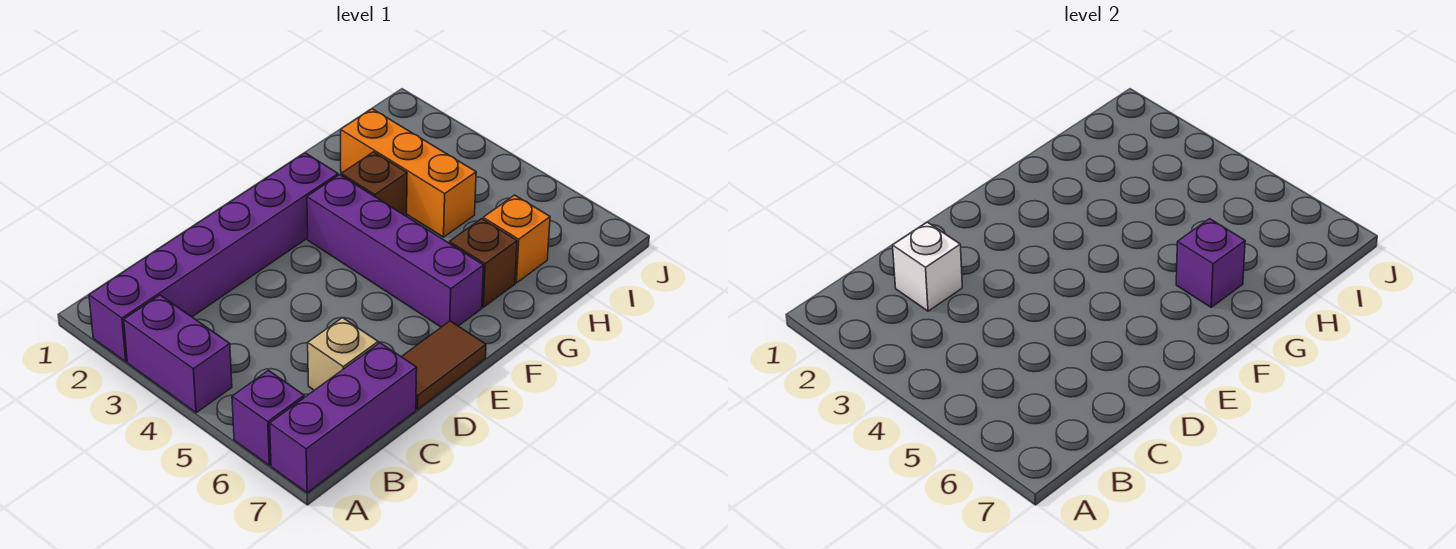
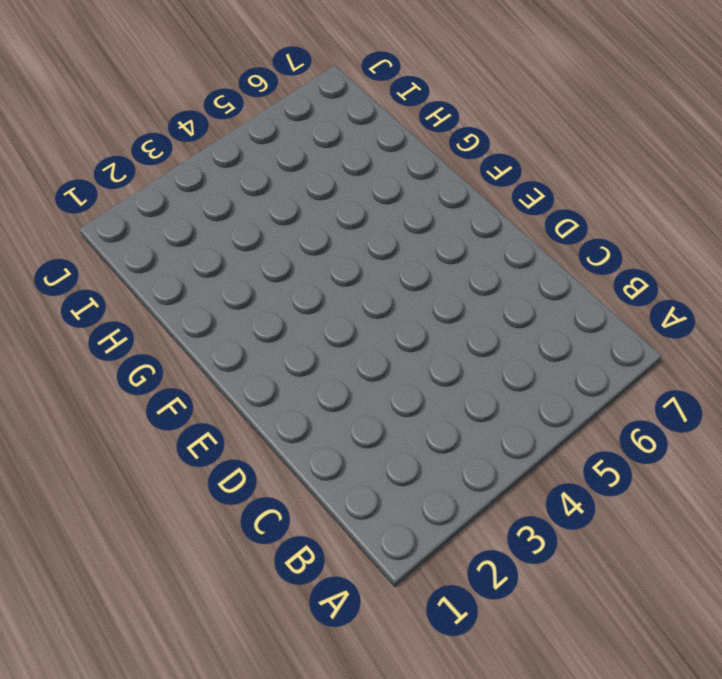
none -> purple brick A2:F2 level 1
none -> purple brick A3:A4 level 1
none -> purple brick A6 level 1

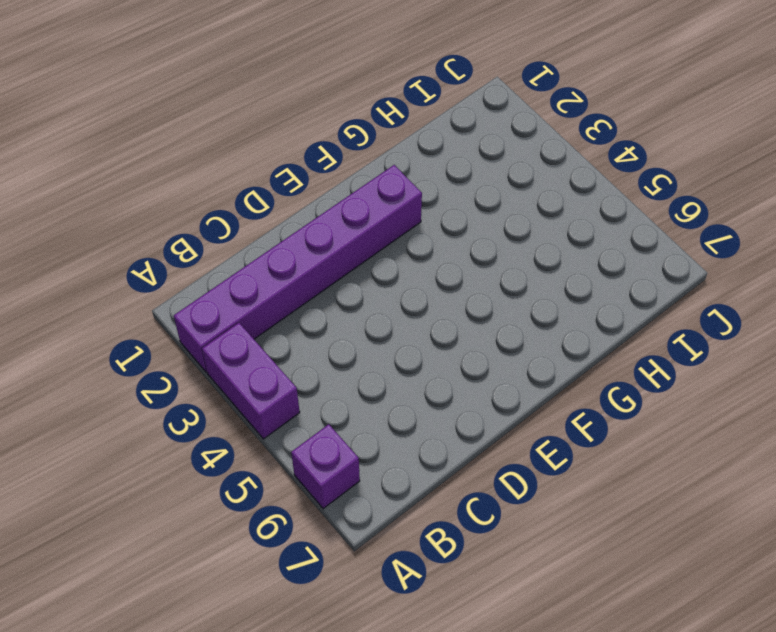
none -> purple brick A7:C7 level 1
none -> tan brick C6 level 1
none -> brown tile D7:E7 level 1

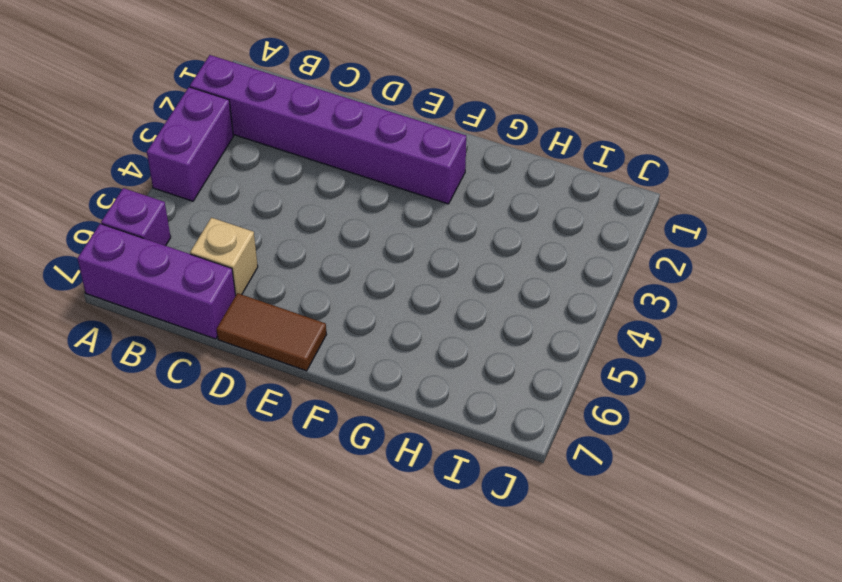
none -> purple brick F3:F6 level 1
none -> brown brick G3 level 1
none -> brown brick G6 level 1

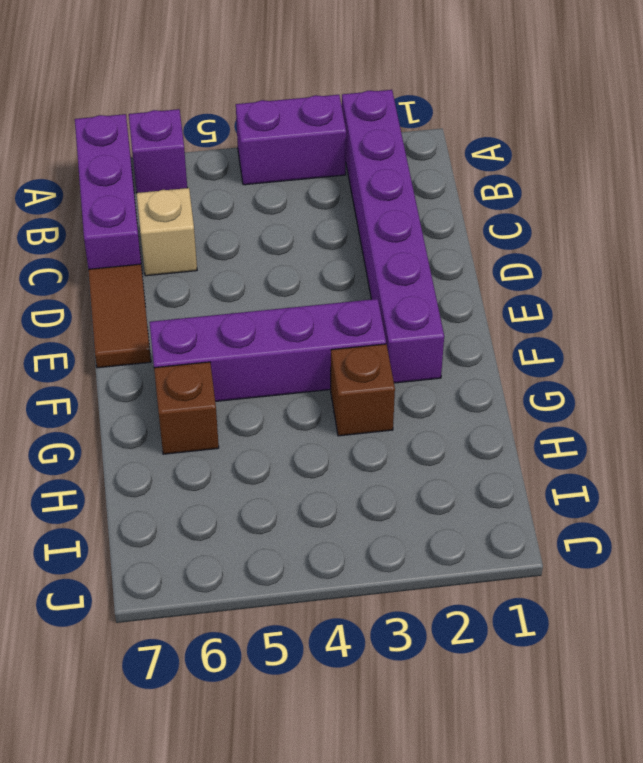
none -> orange brick H2:H4 level 1
none -> orange brick H6 level 1
none -> white brick C2 level 2

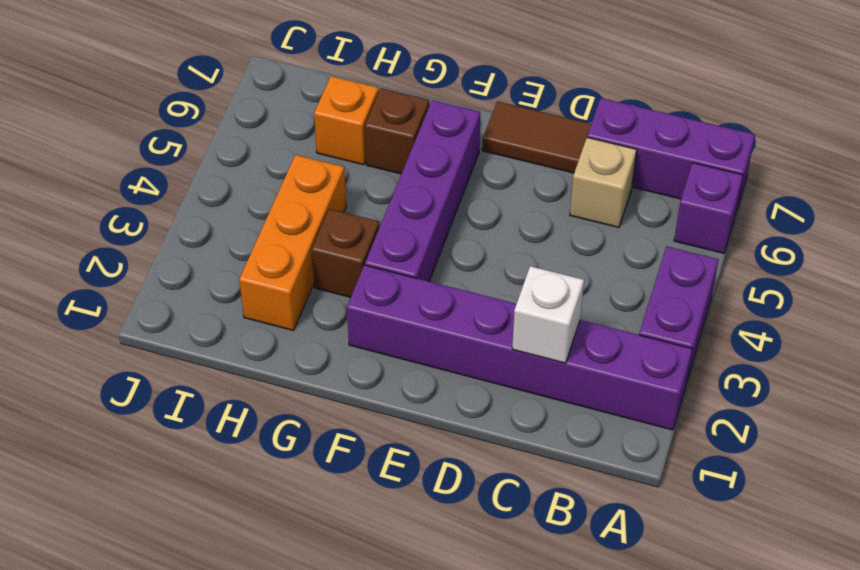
none -> purple brick G6 level 2

